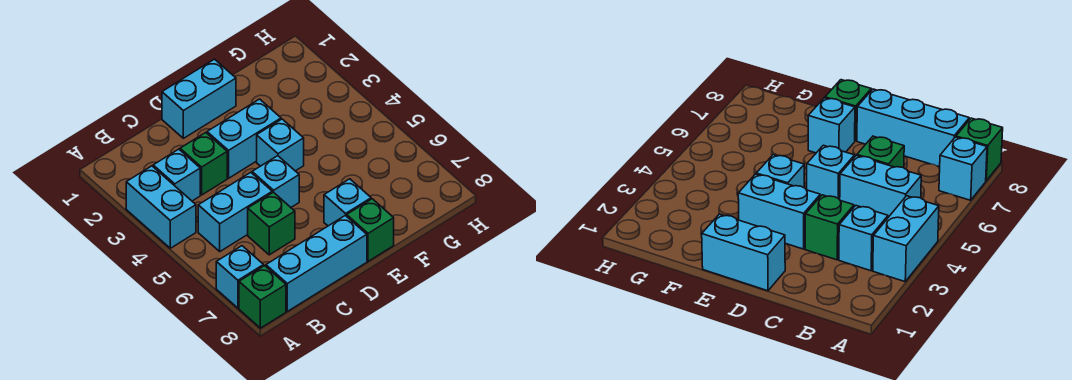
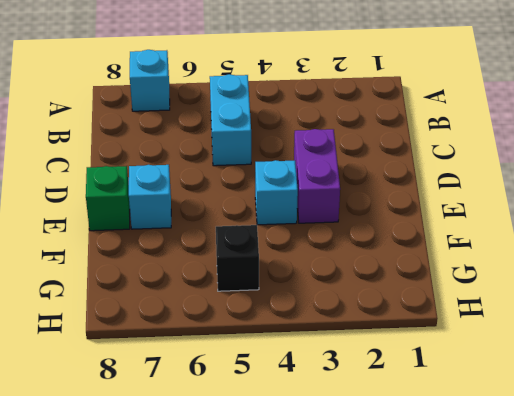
purple brick D3:E3 level 1 -> cyan brick D3:E3 level 1
black brick G5 level 1 -> none
none -> cyan brick A3:A4 level 1
none -> green brick A8 level 1
none -> cyan brick B3 level 1

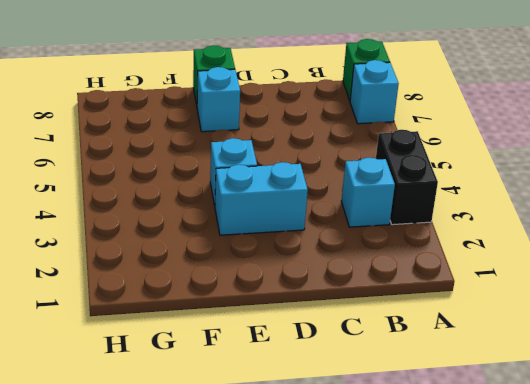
black brick A3:A4 level 1 -> cyan brick A3:A4 level 1
none -> cyan brick B5:C5 level 1
none -> cyan brick B8:D8 level 1
none -> green brick C3 level 1

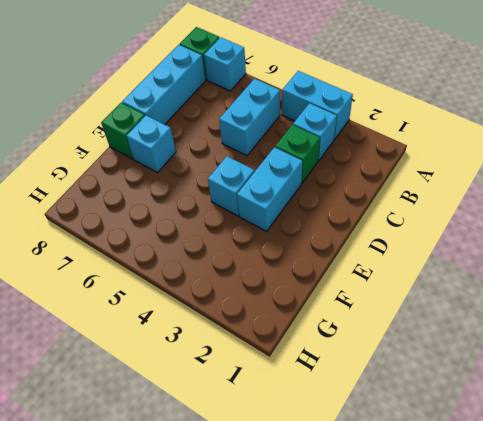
none -> green brick C6 level 1
none -> cyan brick D1:E1 level 1
none -> cyan brick D5 level 1

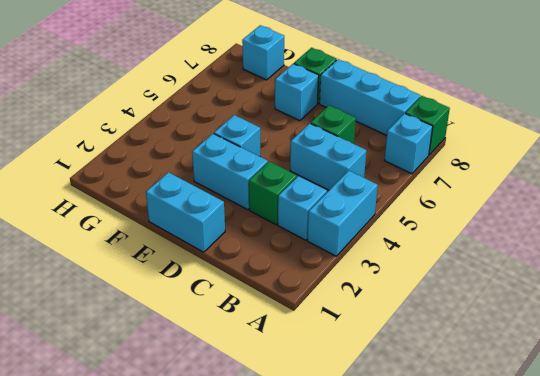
cyan brick G8 level 1 -> cyan brick D5 level 1

